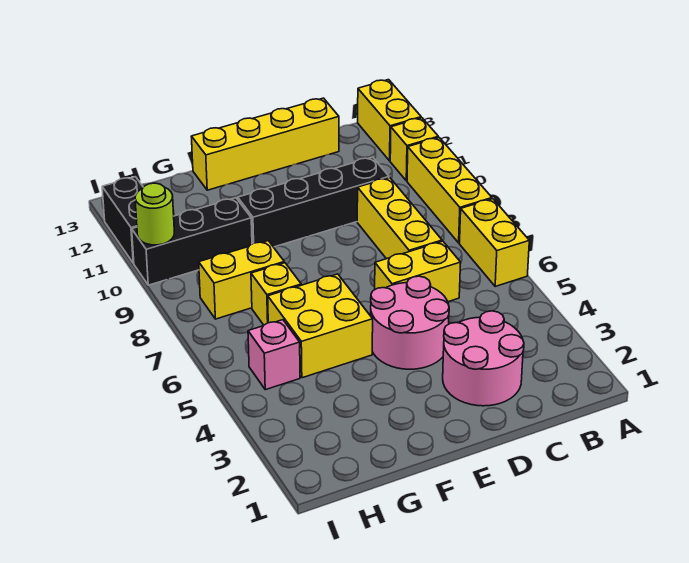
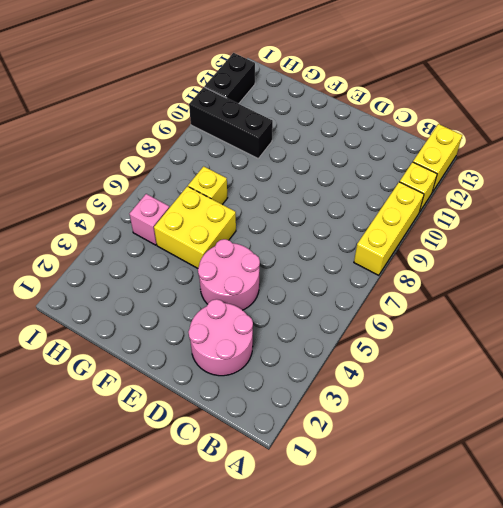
none -> yellow brick A6:A7 level 1
none -> yellow brick C6:D6 level 1
none -> yellow brick C7:C9 level 1

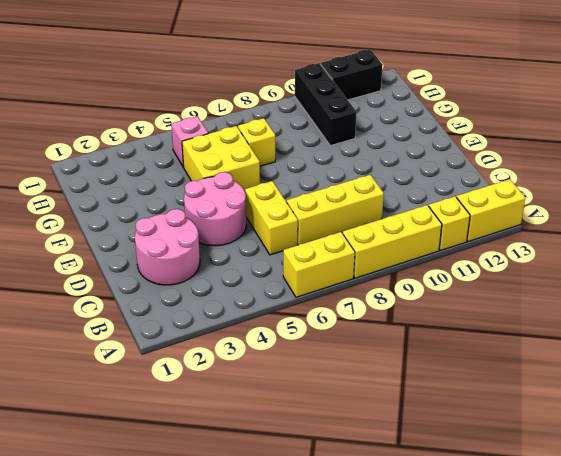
none -> black brick C10:F10 level 1
none -> yellow brick C13:F13 level 1
none -> yellow brick G8:H8 level 1

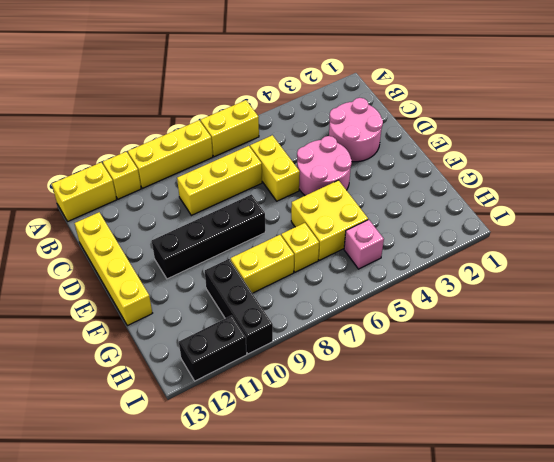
black brick E8:E11 level 1 -> black brick C10:F10 level 1
yellow brick G8:G9 level 1 -> yellow brick G8:H8 level 1
none -> lime round brick I10 level 2

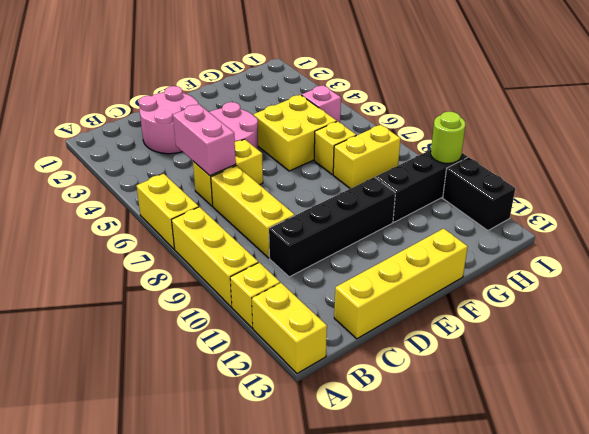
pink brick C5:C6 level 2 -> none

